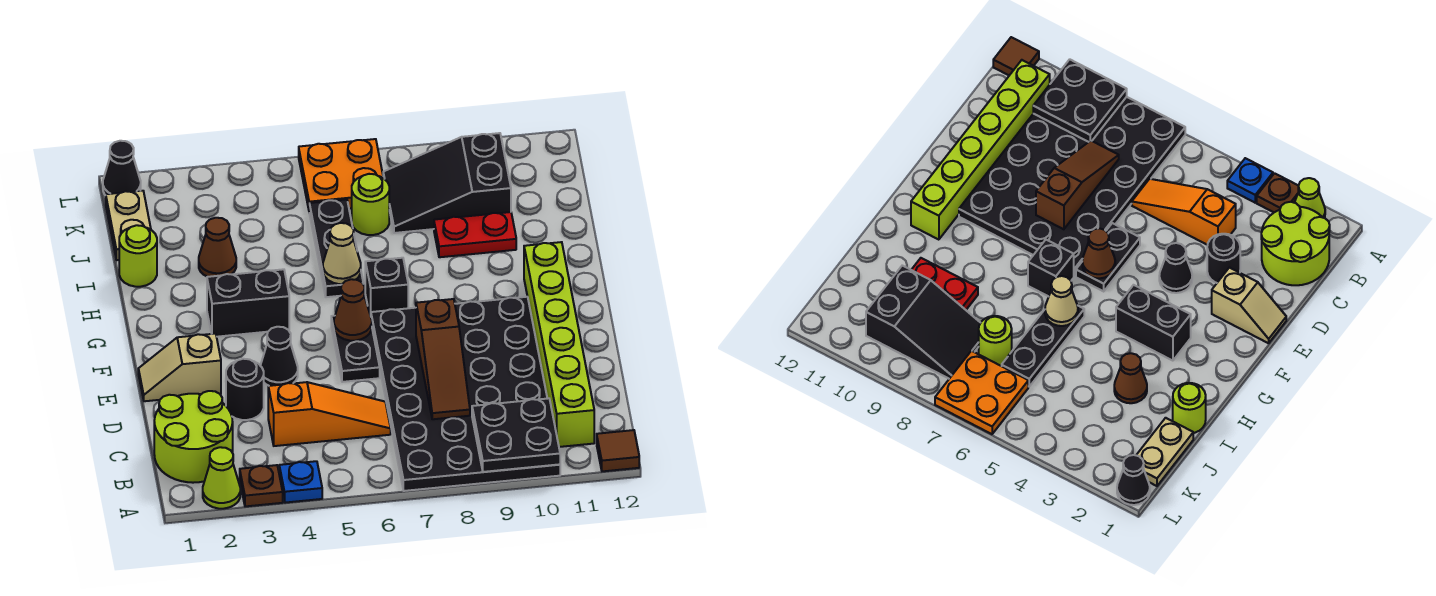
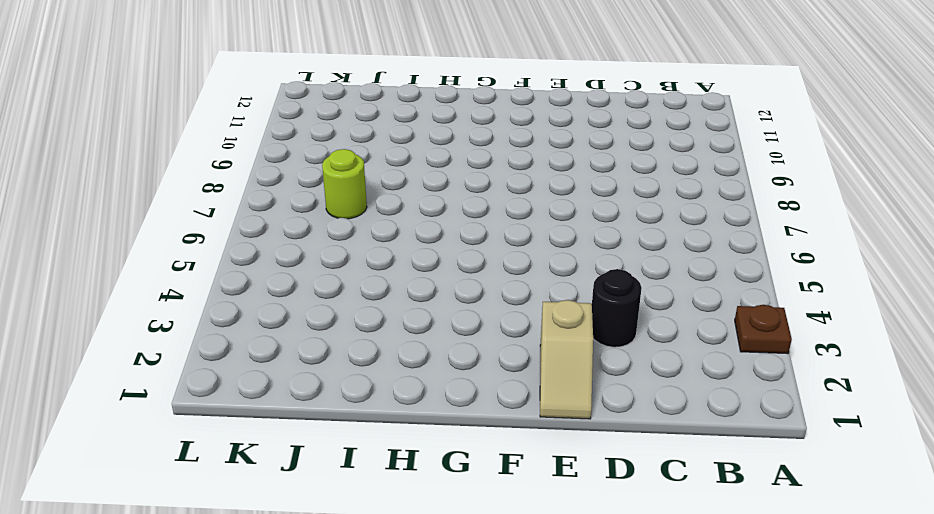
none -> lime cone A2 level 1
none -> blue plate A4 level 1
none -> black plate A7:F10 level 1

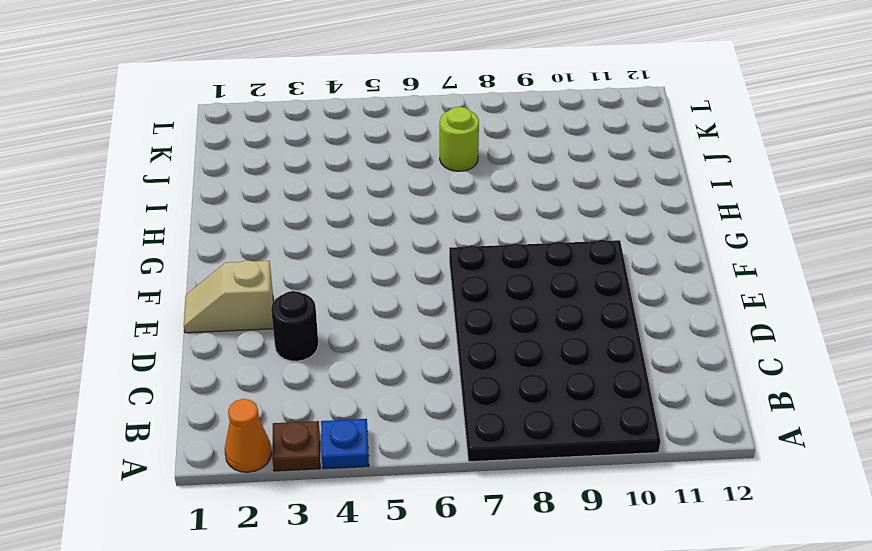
orange cone A2 level 1 -> lime cone A2 level 1
none -> brown tile A12 level 1
none -> lime round brick B1:C2 level 1
none -> lime brick B11:G11 level 1

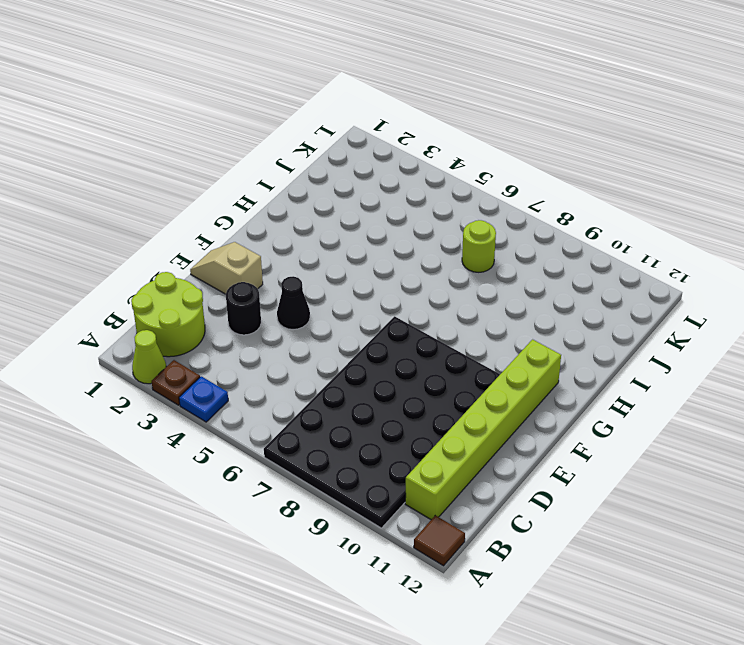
none -> orange slope C4:C6 level 1 top 4
none -> black plate E6:F6 level 1
none -> black brick G3:G4 level 1

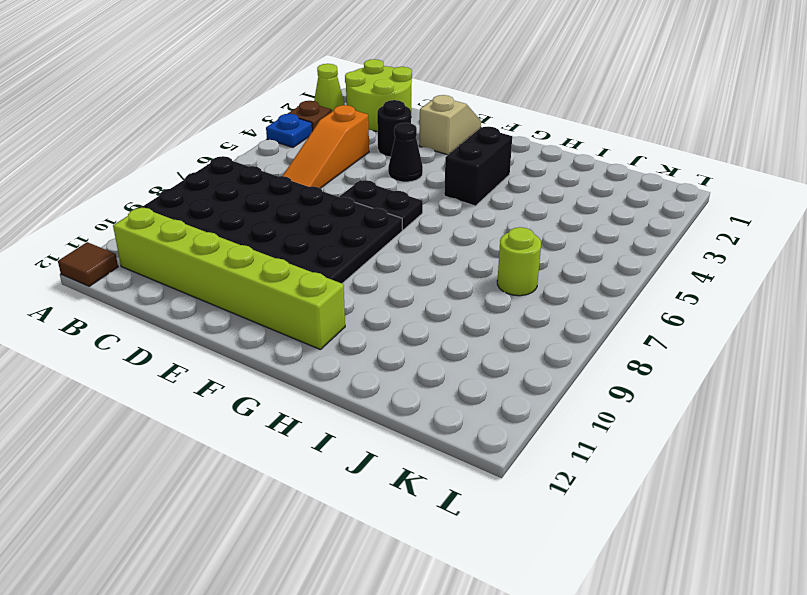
none -> black brick G7 level 1
none -> black plate H6:J6 level 1
none -> lime round brick I1 level 1

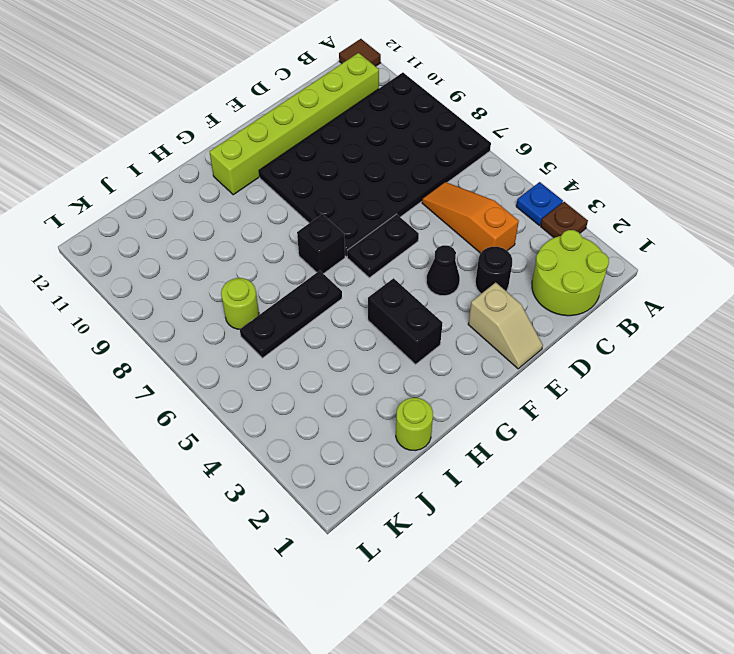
none -> lime cone A2 level 1
none -> brown cone I3 level 1
none -> red plate I9:I10 level 1

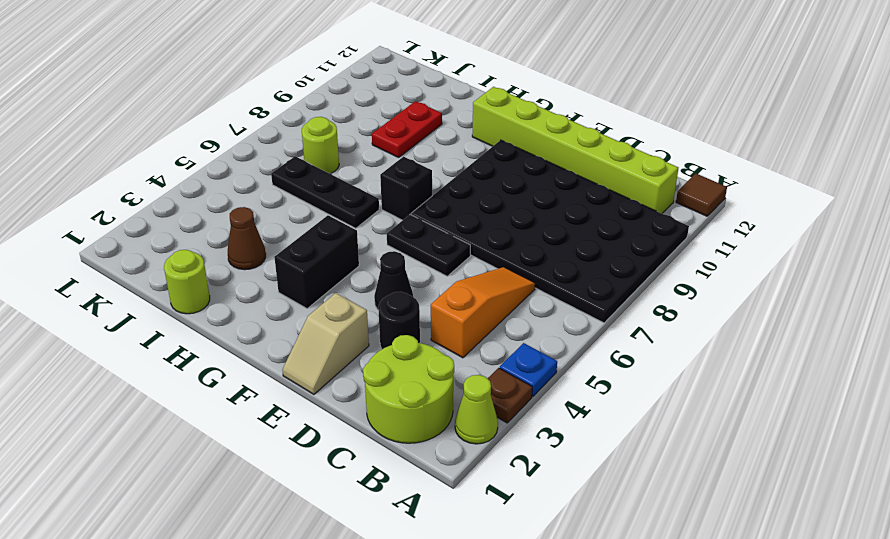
none -> tan plate J1:K1 level 1
none -> black slope J8:K10 level 1 top 10
none -> orange plate K6:L7 level 1

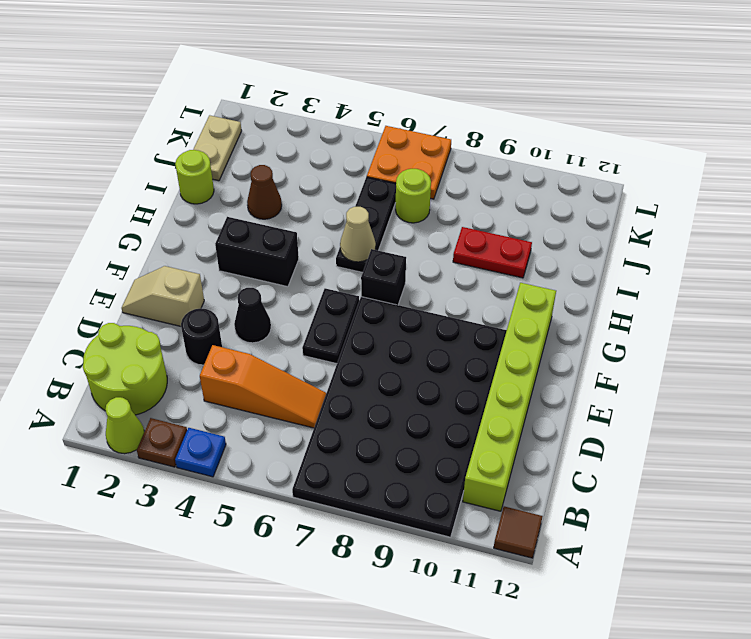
none -> black slope J8:K10 level 1 top 10
none -> black cone L1 level 1
none -> black plate A9:B10 level 2

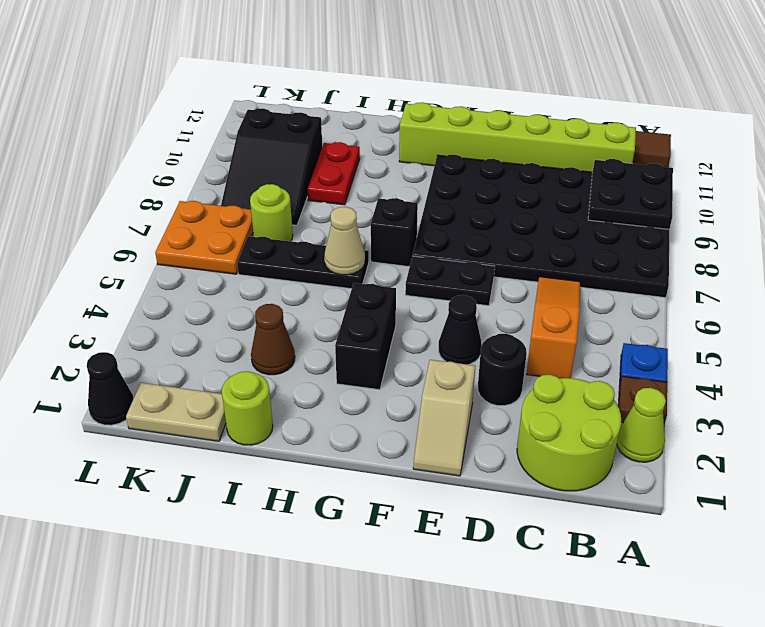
none -> brown slope C8:E8 level 2 top E
none -> brown cone F6 level 2

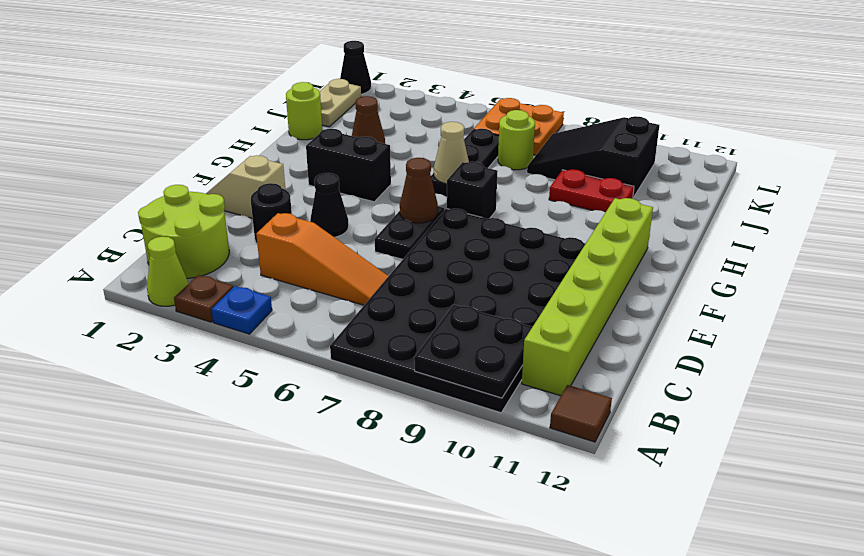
none -> brown slope C8:E8 level 2 top E

